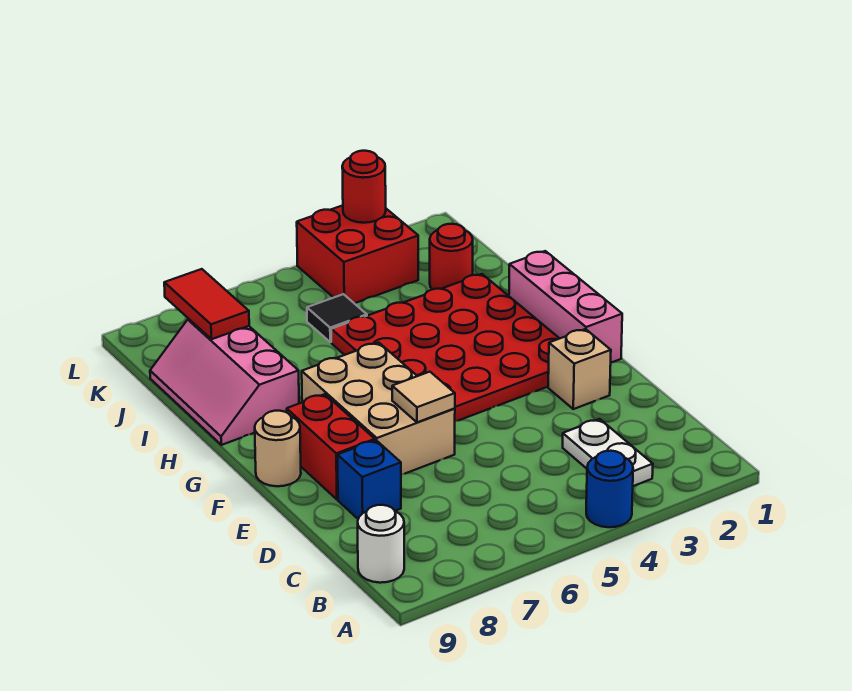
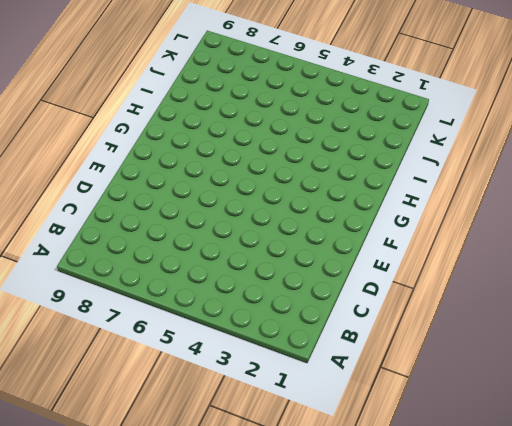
none -> blue round brick A4 level 1
none -> white plate B3:C3 level 1
none -> white round brick B9 level 1

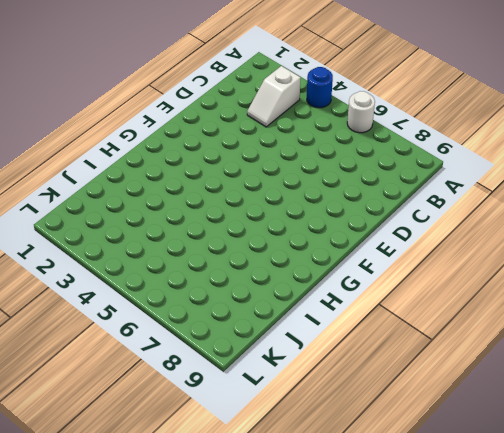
white round brick A6 level 1 -> white round brick B9 level 1
white slope B3:C3 level 1 top B -> white plate B3:C3 level 1
none -> blue brick D8 level 1
none -> tan brick E2 level 1
none -> tan brick E6:G7 level 1

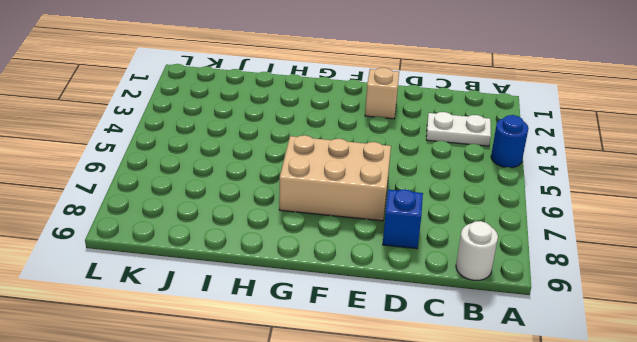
none -> red brick E8:F8 level 1
none -> pink brick F1:H1 level 1
none -> red plate F2:I5 level 1

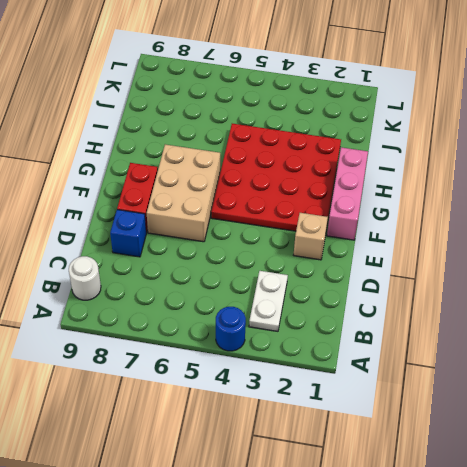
none -> tan round brick F9 level 1
none -> pink slope H8:J9 level 1 top 8
none -> red round brick J2 level 1

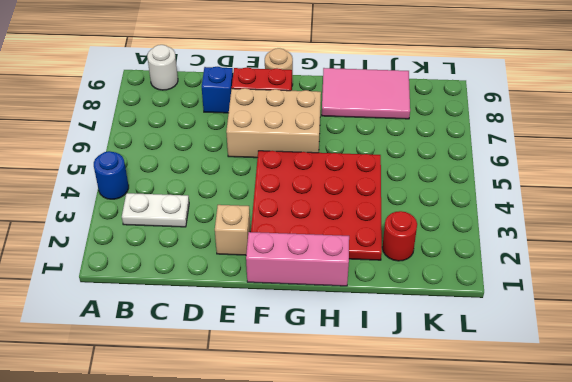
pink tile H8:J9 level 1 -> pink slope H8:J9 level 1 top 8
none -> black tile J5 level 1
none -> red brick K3:L4 level 1
none -> tan tile E6 level 2

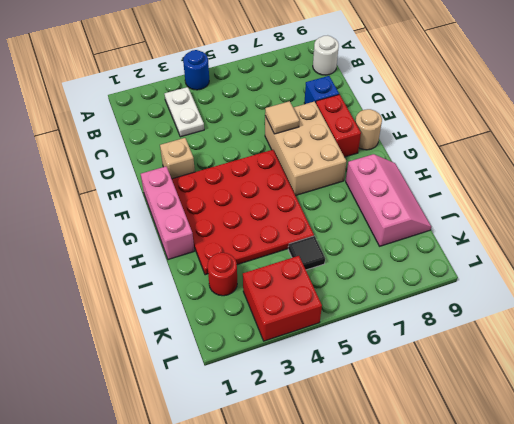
none -> red tile J8:K8 level 2
none -> red round brick L3 level 2

